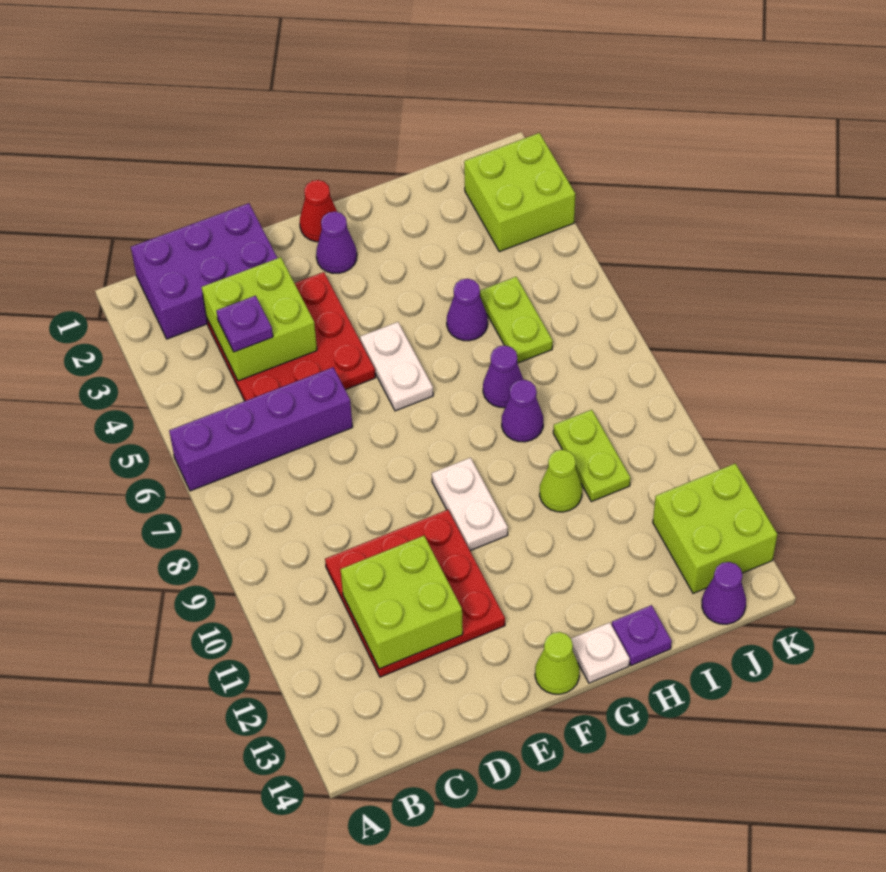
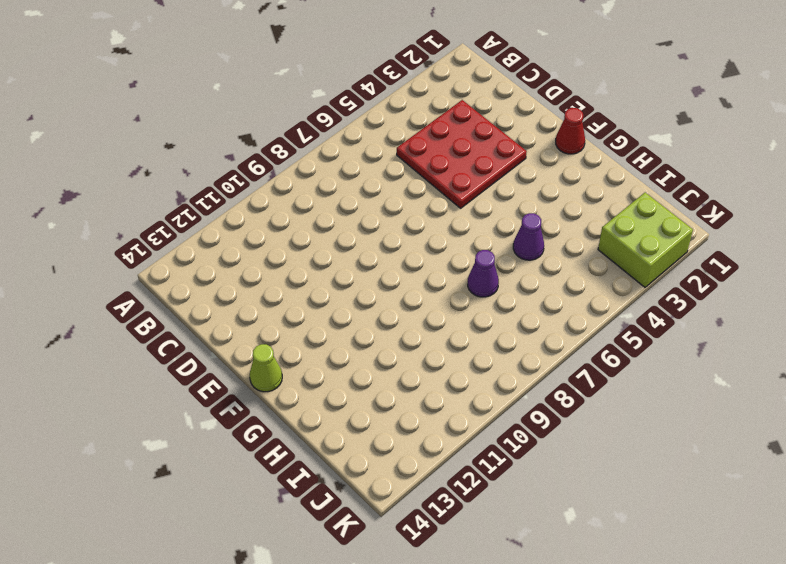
none -> purple brick A6:D6 level 1
none -> purple brick B1:D2 level 1
none -> red plate C10:E12 level 1

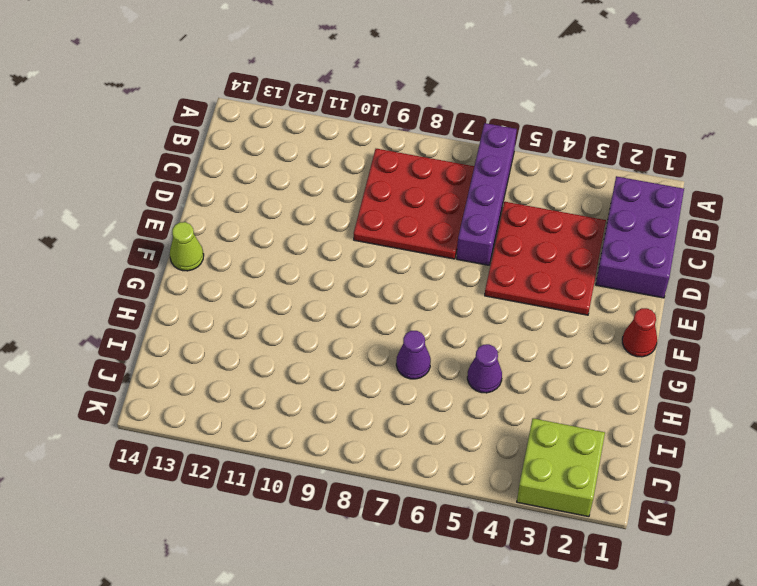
red plate B7:D9 level 1 -> red plate C10:E12 level 1
none -> purple cone F2 level 1
none -> white plate F5:F6 level 1
none -> white plate F9:F10 level 1

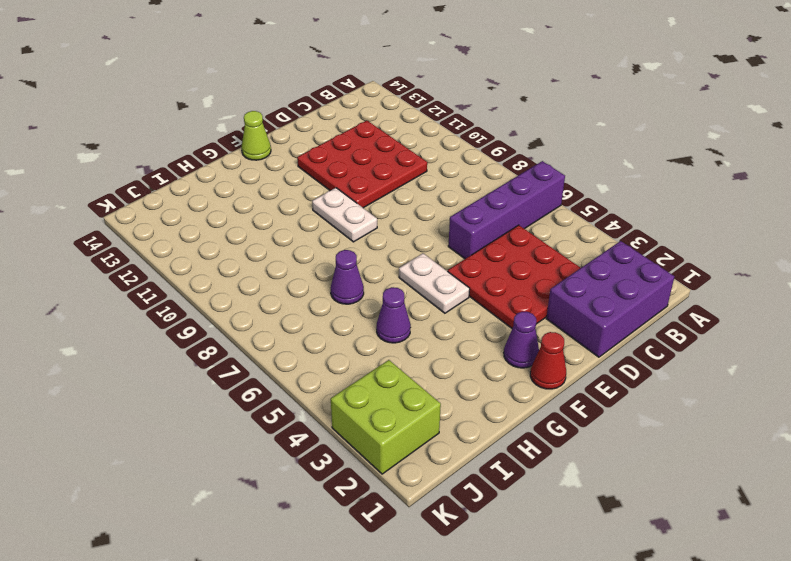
none -> white plate G14 level 1
none -> purple cone H8 level 1
none -> lime cone H10 level 1

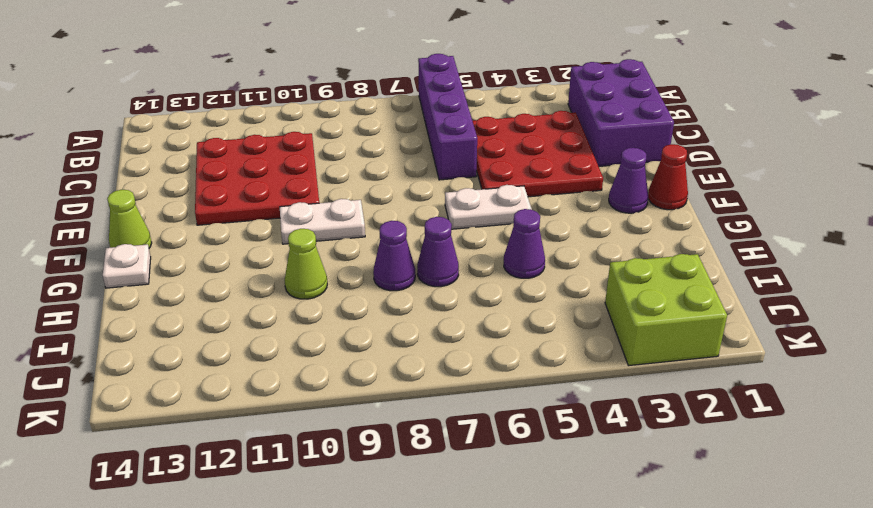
none -> purple plate H14 level 1
none -> lime plate I5:I6 level 1
none -> lime plate I9:I10 level 1

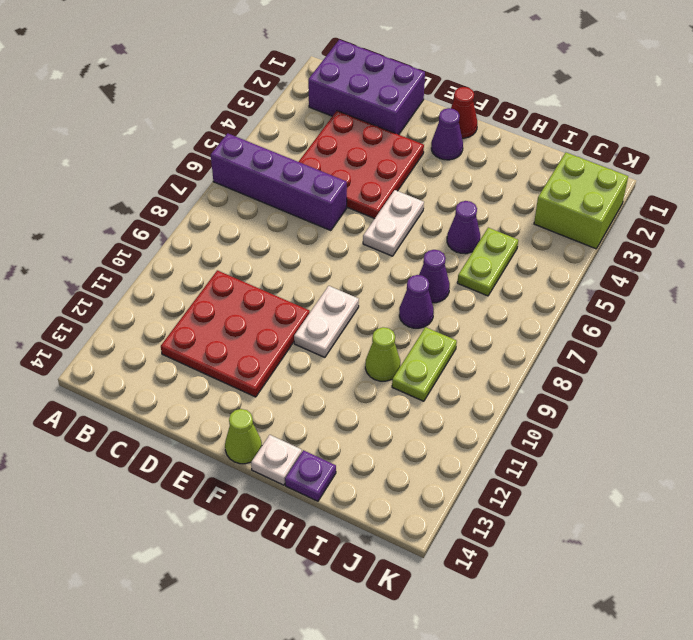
none -> lime brick J12:K13 level 1
none -> purple cone J14 level 1
none -> lime brick C3:D4 level 2

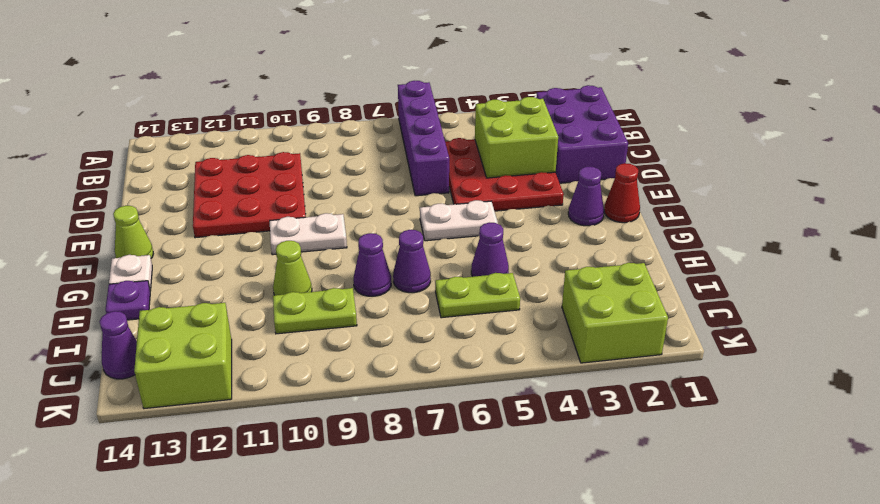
none -> lime brick C11:D12 level 2
none -> purple plate C4 level 3

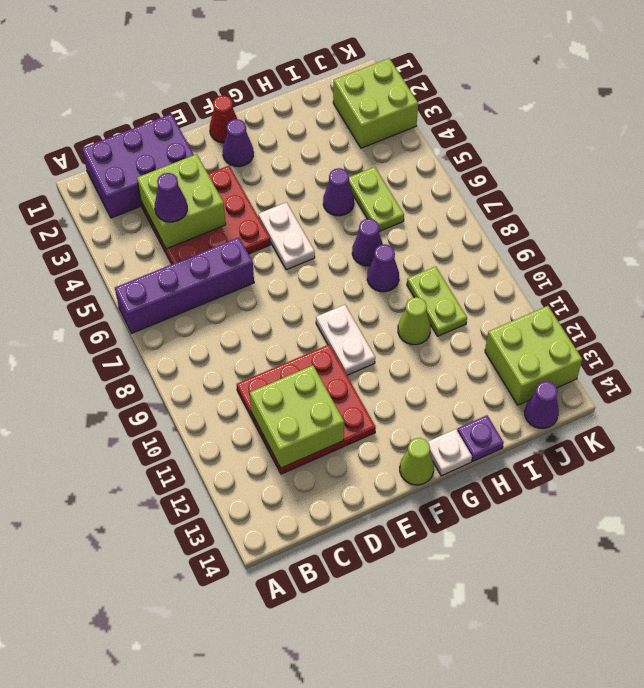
purple cone C4 level 3 -> purple plate C4 level 3

